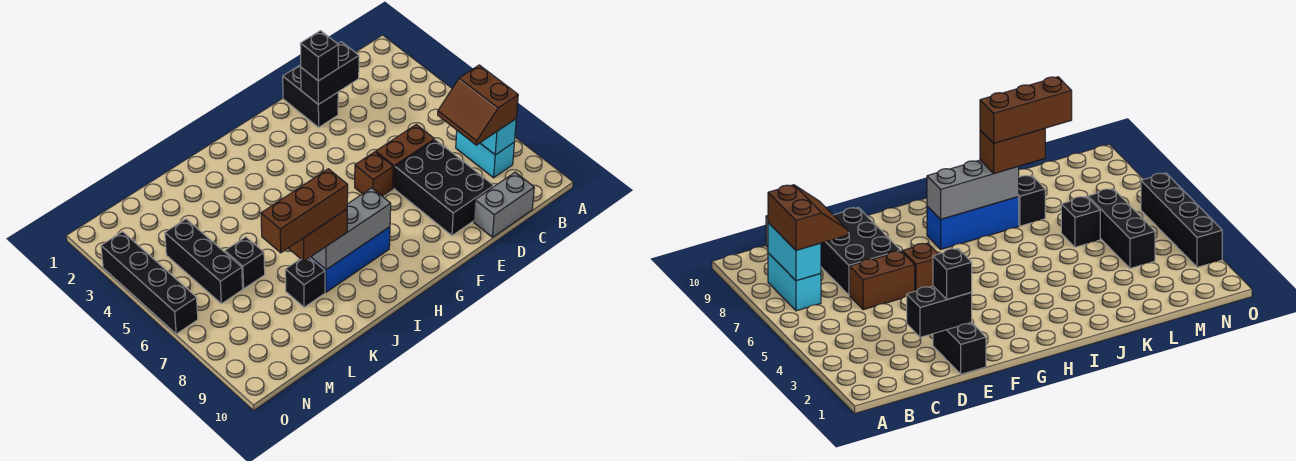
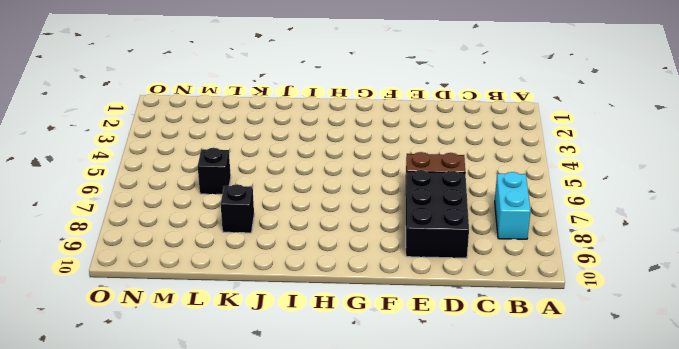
none -> grey brick C10:D10 level 1
none -> black brick E1:E2 level 1
none -> brown brick F6 level 1

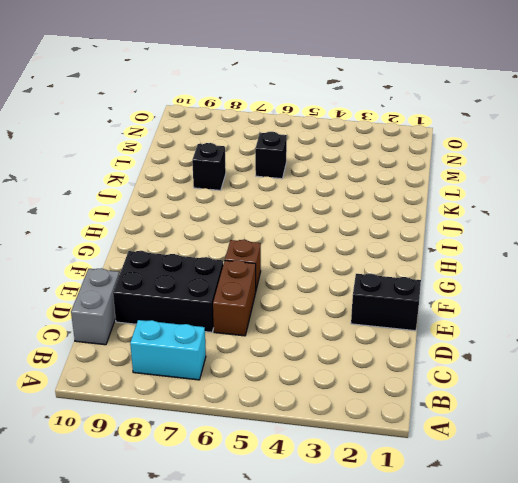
none -> blue brick H8:J8 level 1
none -> black brick M4:M6 level 1
none -> black brick O3:O6 level 1

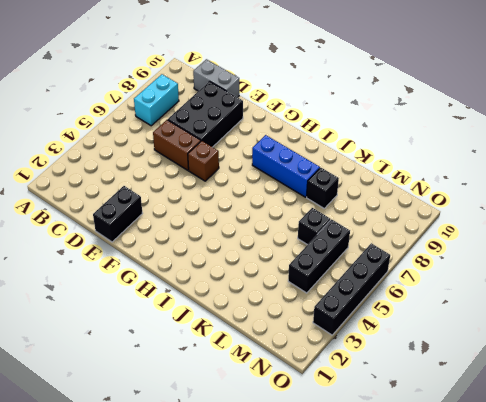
none -> cyan brick B7:B8 level 2
none -> black brick D2:E2 level 2
none -> grey brick H8:J8 level 2

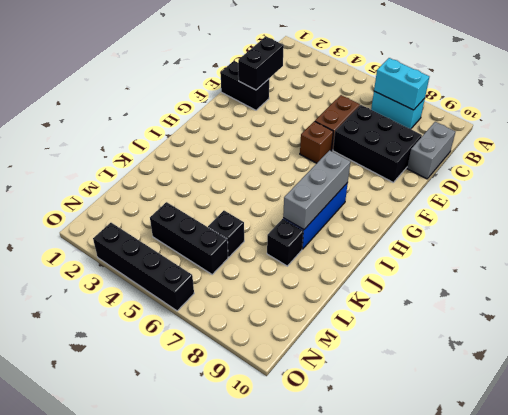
none -> brown slope B7:C8 level 3 top B
none -> black brick E2 level 3
none -> brown brick J8:K8 level 3

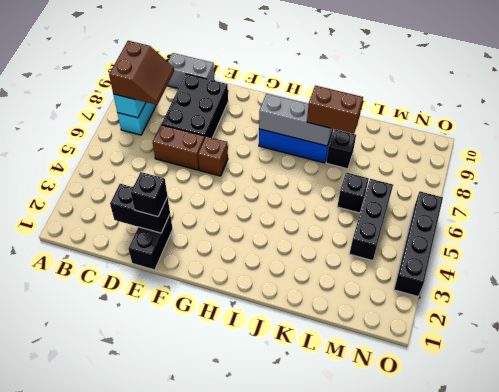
none -> brown brick J8:L8 level 4

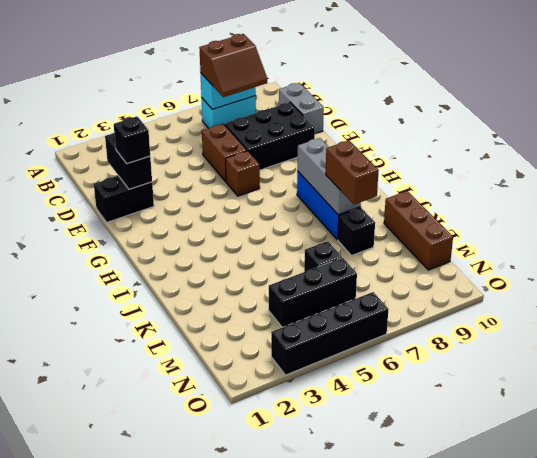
brown brick K10:M10 level 1 -> brown brick J8:L8 level 4

